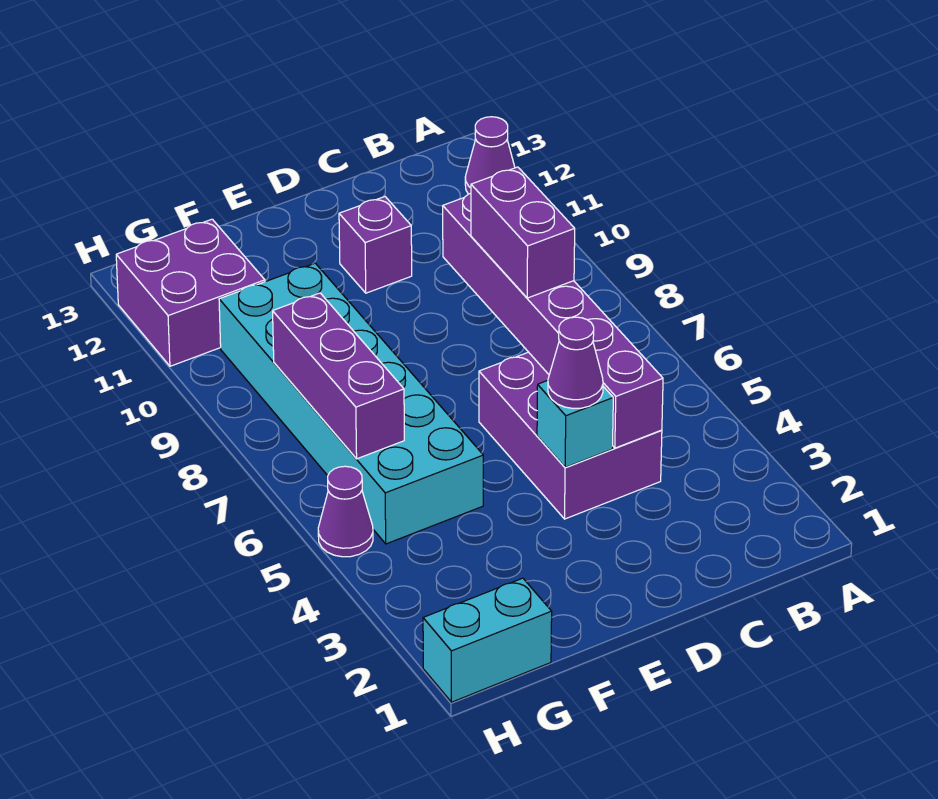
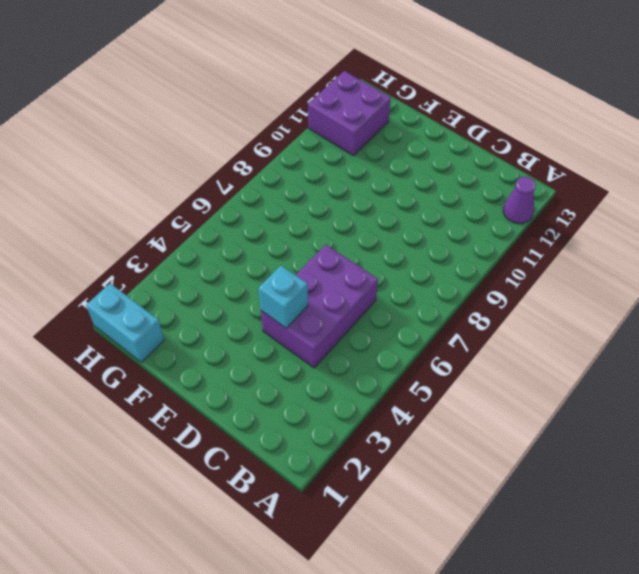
none -> purple brick D11 level 1
none -> cyan brick F5:G10 level 1
none -> purple cone H5 level 1

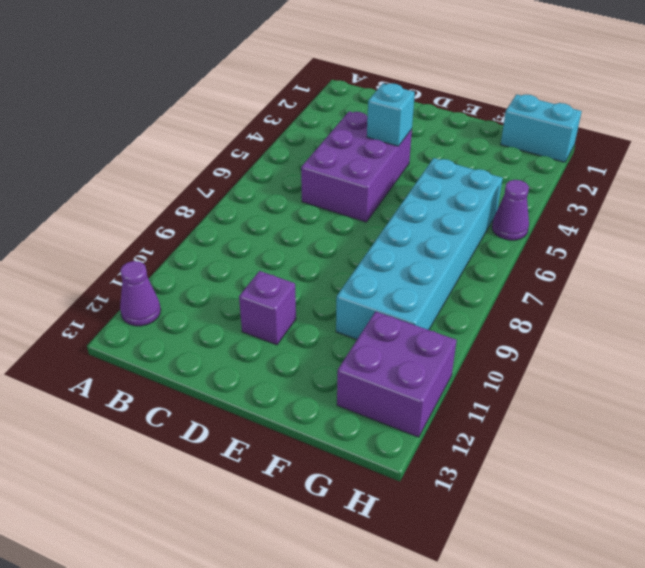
none -> purple brick C4:C9 level 2
none -> purple brick G6:G8 level 2
none -> purple brick C7:C8 level 3

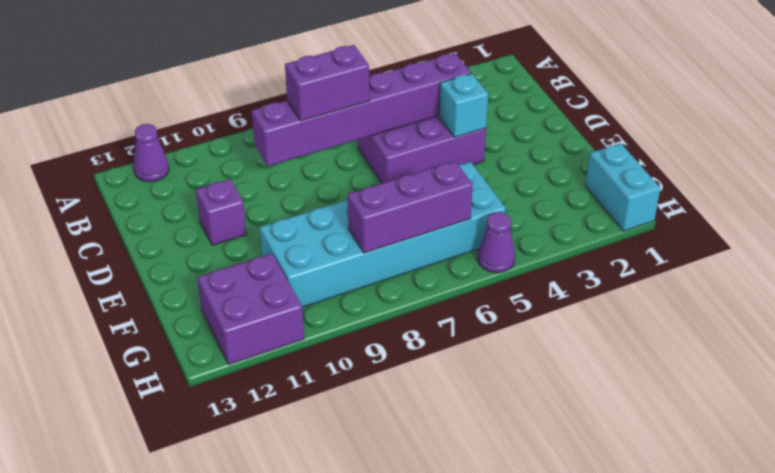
none -> purple cone D4 level 3

